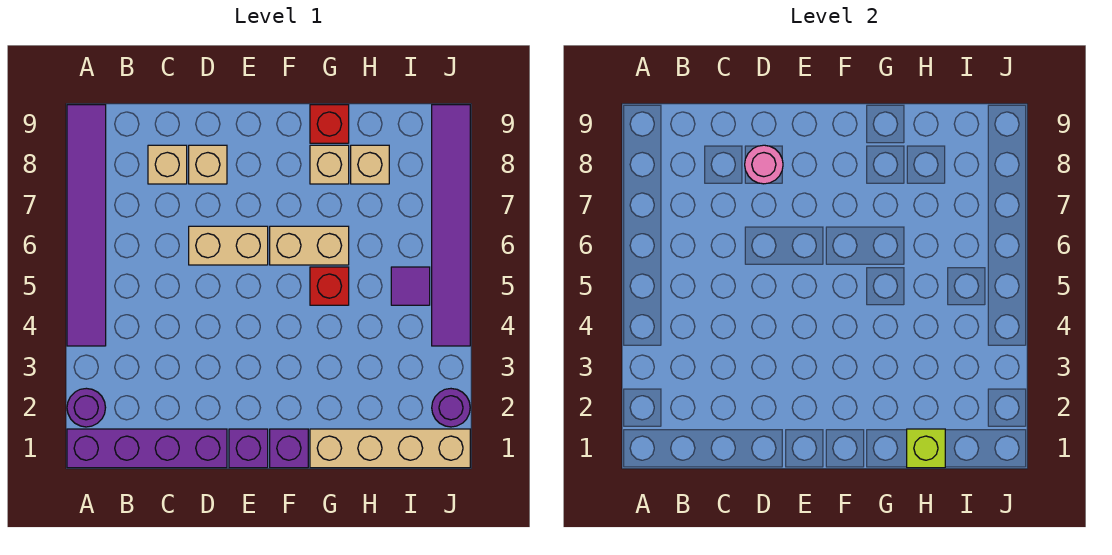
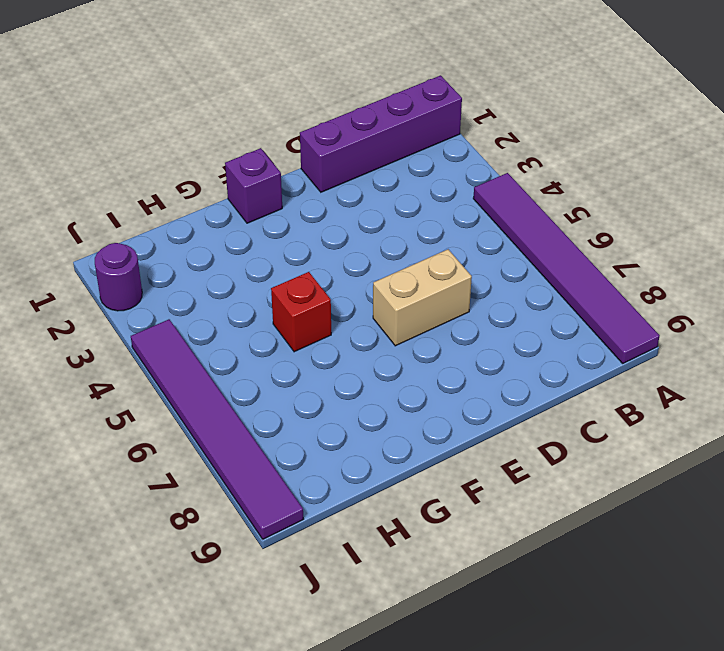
none -> purple round brick A2 level 1
none -> tan brick C8 level 1
none -> tan brick D8 level 1

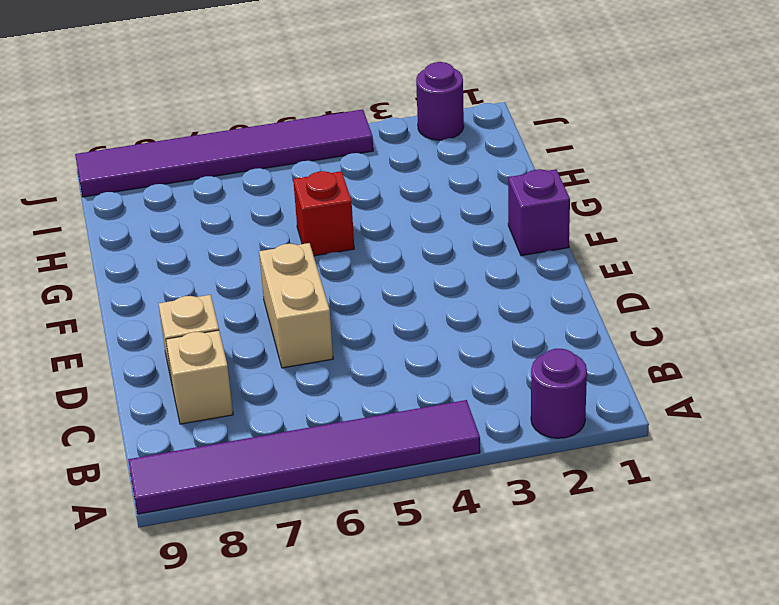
none -> purple brick A1:D1 level 1
none -> purple brick E1 level 1
none -> tan brick F6:G6 level 1

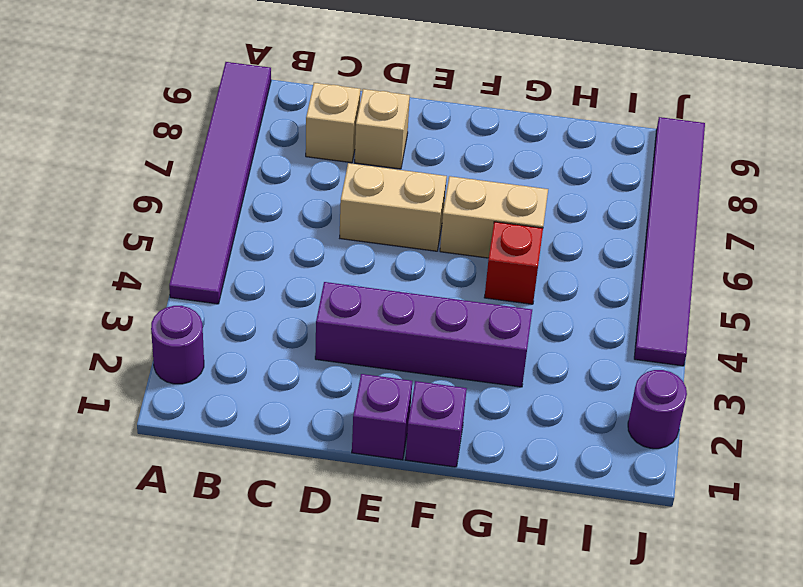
purple brick D3:G3 level 1 -> purple brick A1:D1 level 1
none -> tan brick G1:J1 level 1
none -> tan brick G8 level 1
none -> red brick G9 level 1

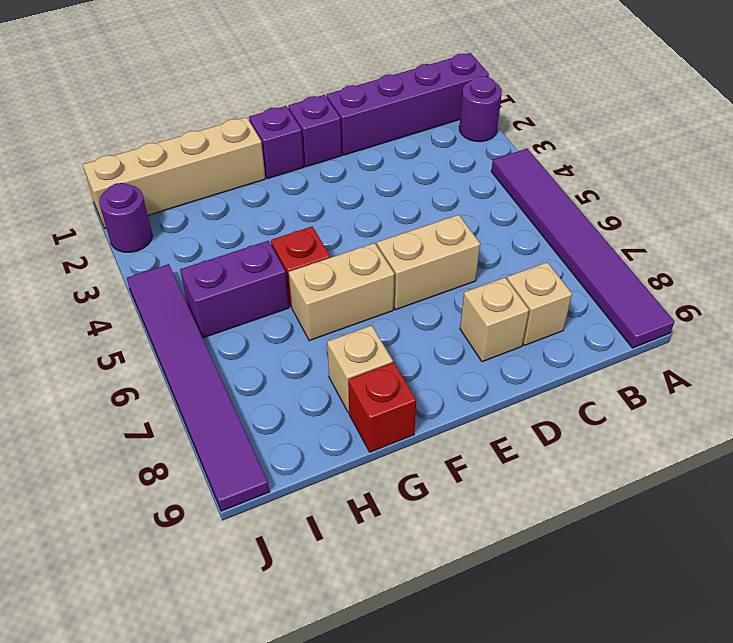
purple brick H5:I5 level 1 -> purple tile I5 level 1
none -> tan brick H8 level 1
none -> pink round brick D8 level 2
none -> lime brick H1 level 2

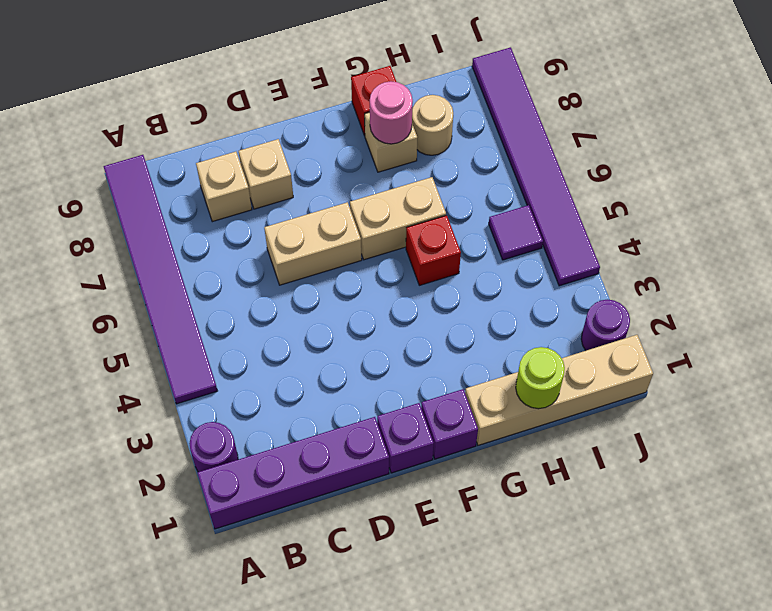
pink round brick G8 level 2 -> pink round brick D8 level 2
lime round brick H1 level 2 -> lime brick H1 level 2
tan round brick H8 level 1 -> tan brick H8 level 1

